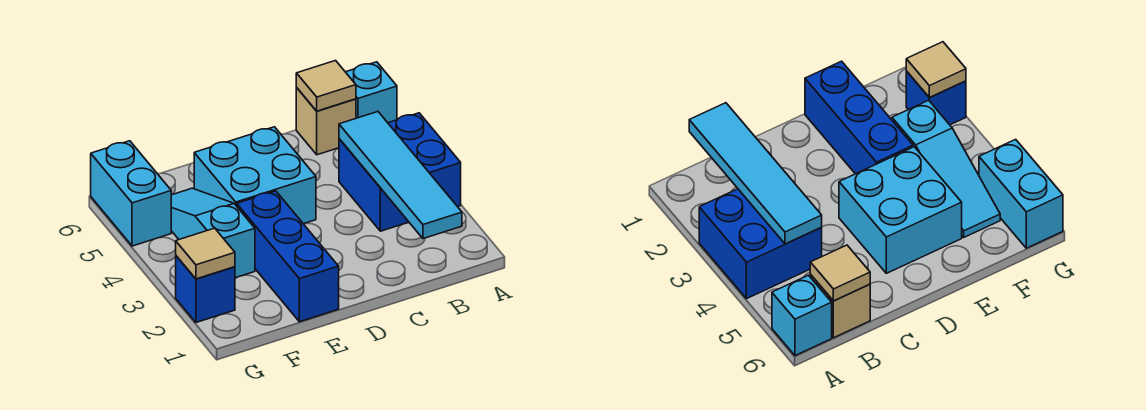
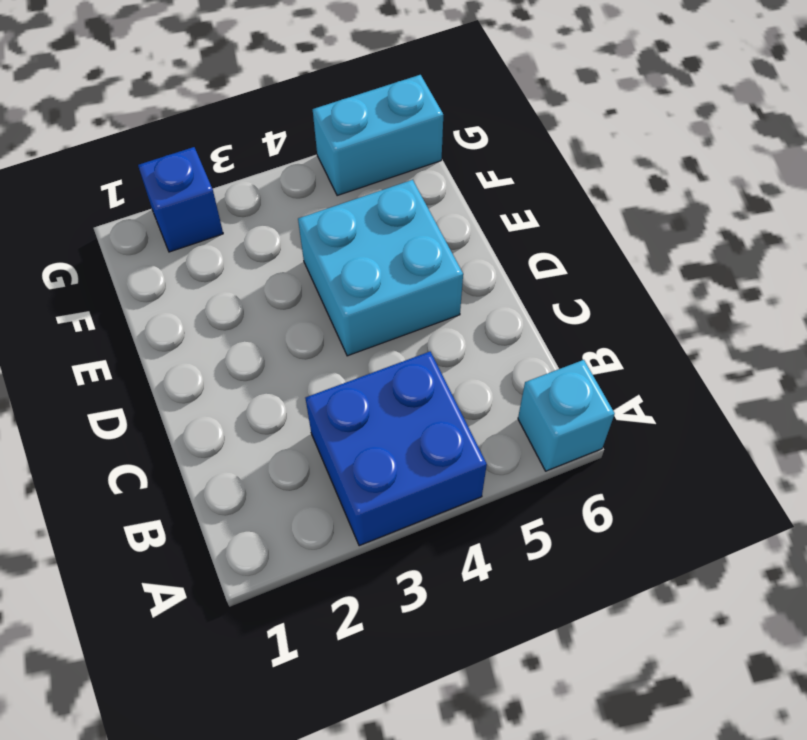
none -> tan brick B6 level 1
none -> blue brick E1:E3 level 1

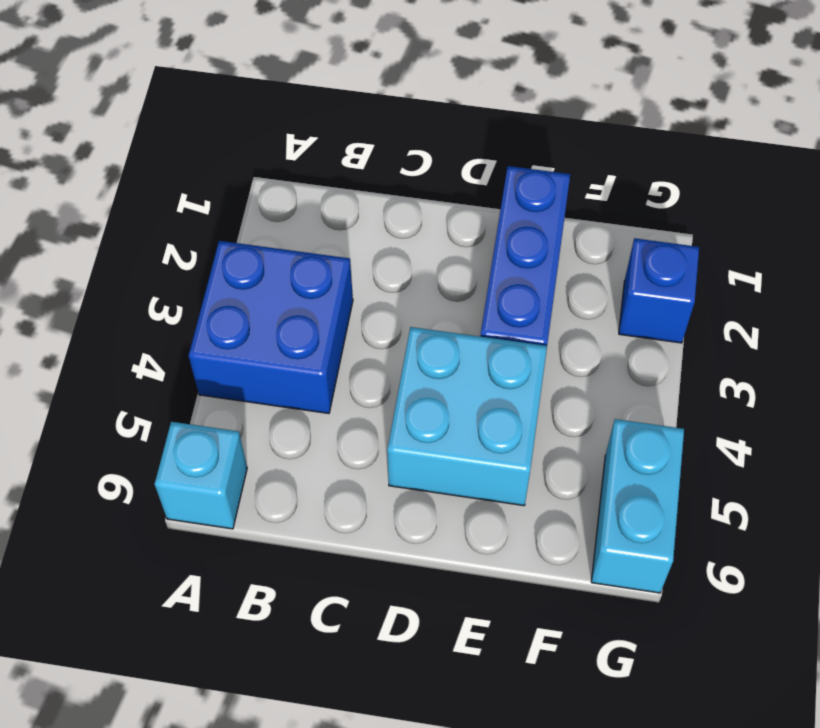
none -> tan brick B6 level 1
none -> cyan slope F3:F5 level 1 top 3

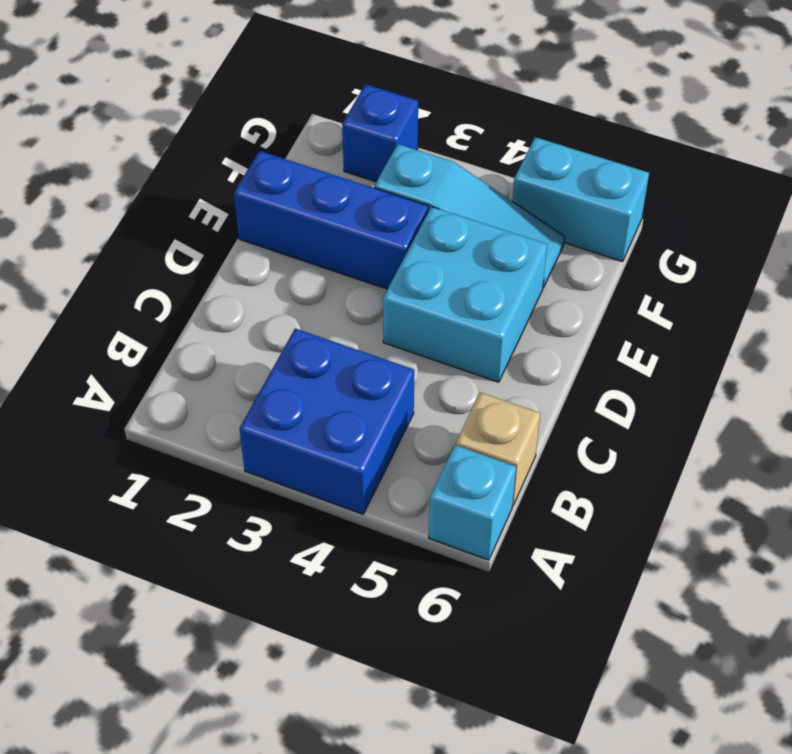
none -> cyan tile B1:B4 level 2
none -> tan tile B6 level 2

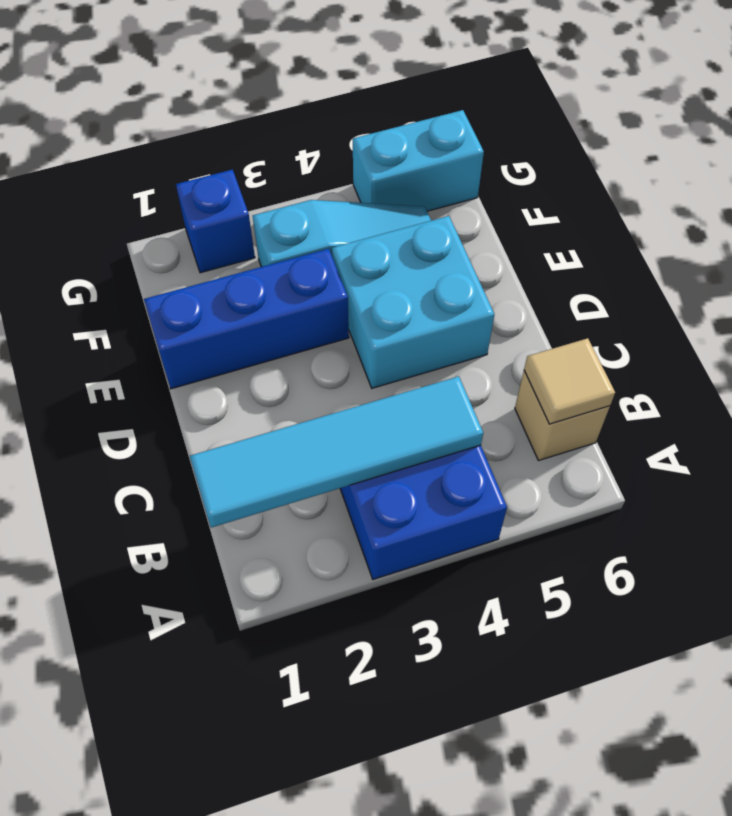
none -> cyan brick A6 level 1
none -> tan tile G2 level 2

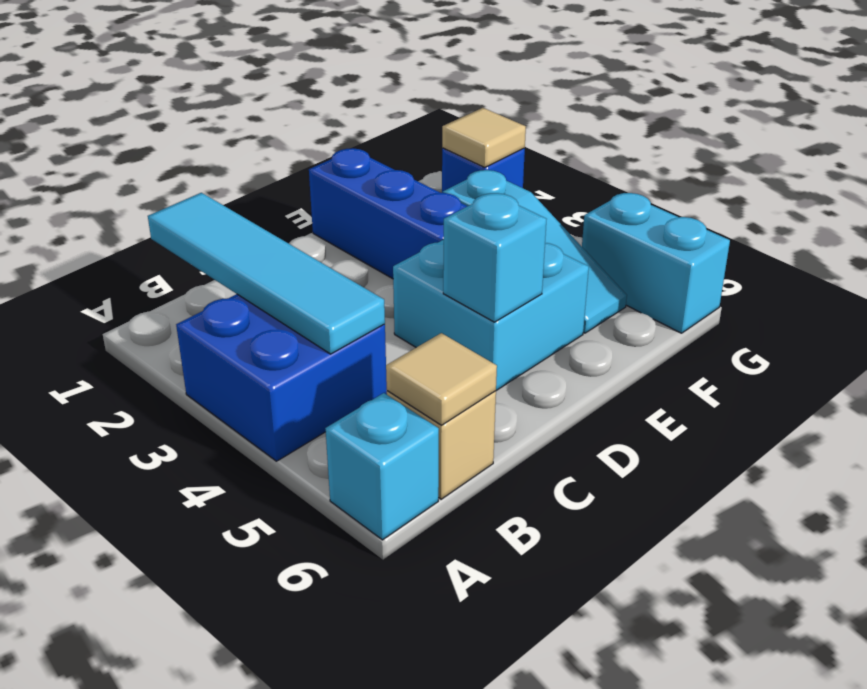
cyan brick D5 level 2 -> none

